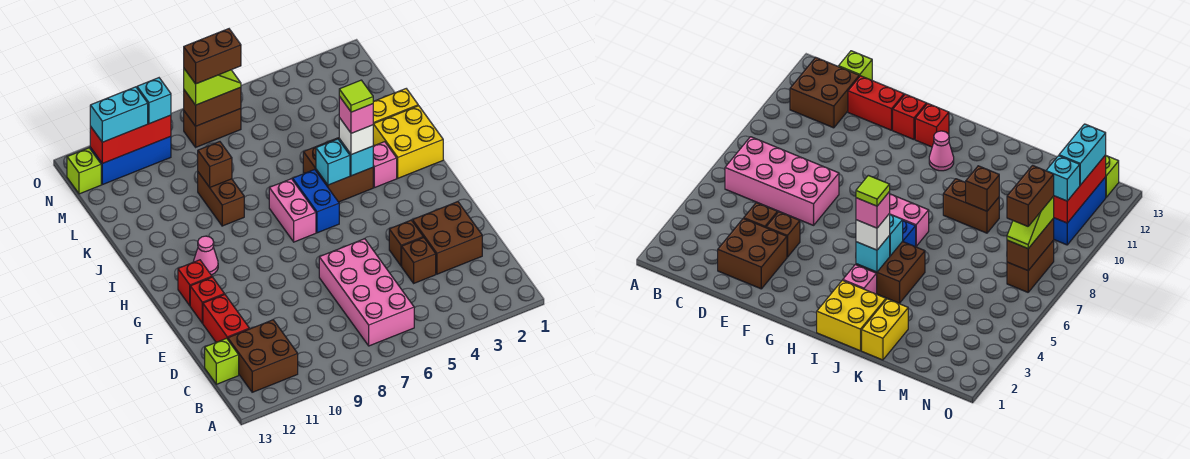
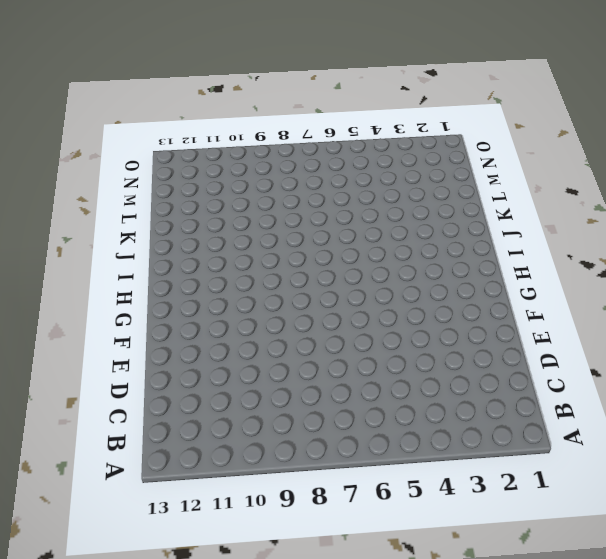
none -> pink brick B6:E7 level 1
none -> brown brick B11:C12 level 1
none -> lime brick C13 level 1
none -> brown brick D2:E3 level 1

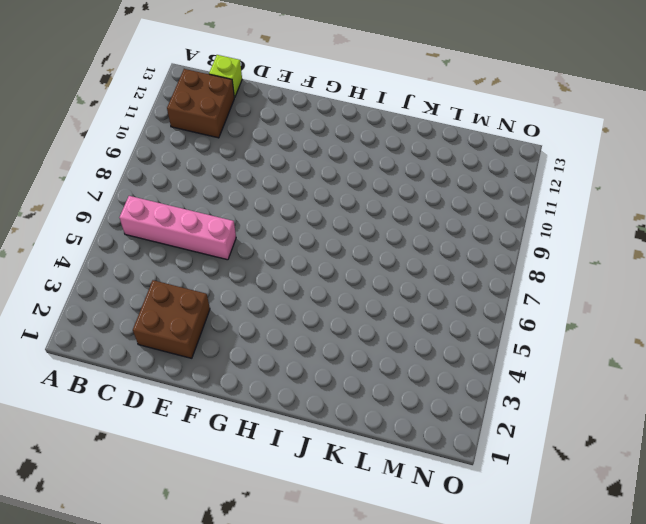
pink brick B6:E6 level 1 -> pink brick B6:E7 level 1
none -> brown brick D4 level 1
none -> red brick D12:E12 level 1
none -> brown brick E4 level 1
none -> red brick F12 level 1

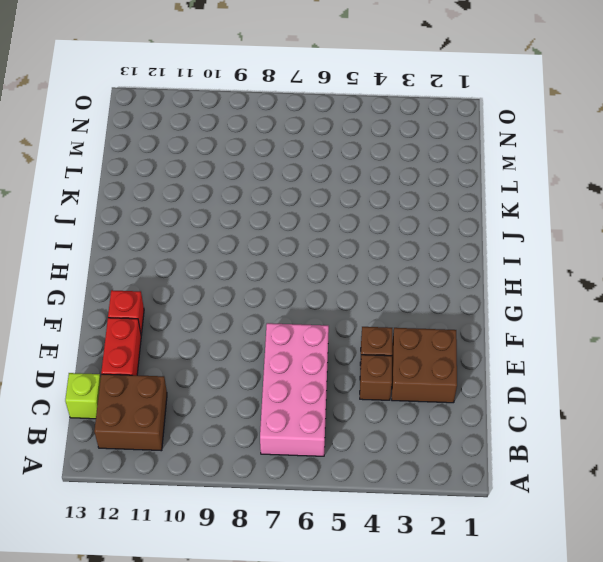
none -> red brick G12 level 1
none -> blue brick H6:I6 level 1
none -> pink brick H7:I7 level 1
none -> pink cone H11 level 1

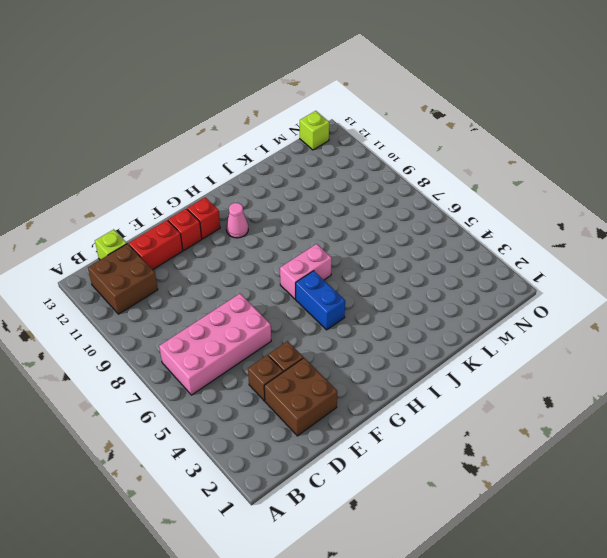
blue brick H5:H6 level 1 -> blue brick H6:I6 level 1
none -> yellow brick I1:J2 level 1
none -> pink brick I3 level 1
none -> brown brick I4:J5 level 1
none -> brown brick J9:K9 level 1

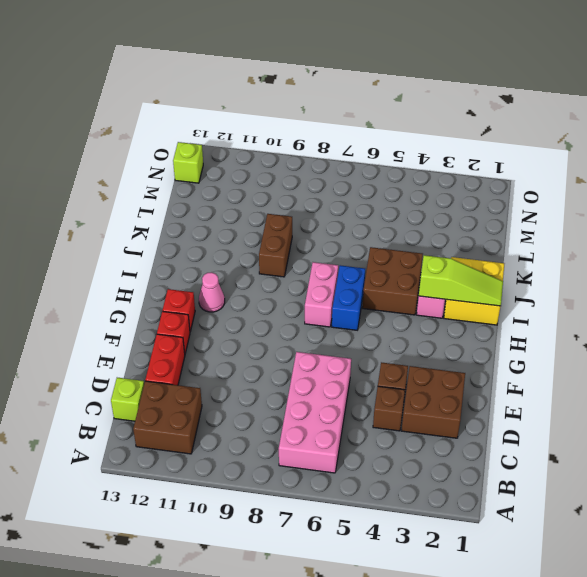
lime slope I1:I3 level 2 top 3 -> none
none -> yellow brick K1:K2 level 1
none -> brown brick N7:N8 level 1
none -> blue brick N10:N12 level 1
none -> cyan brick I4 level 2

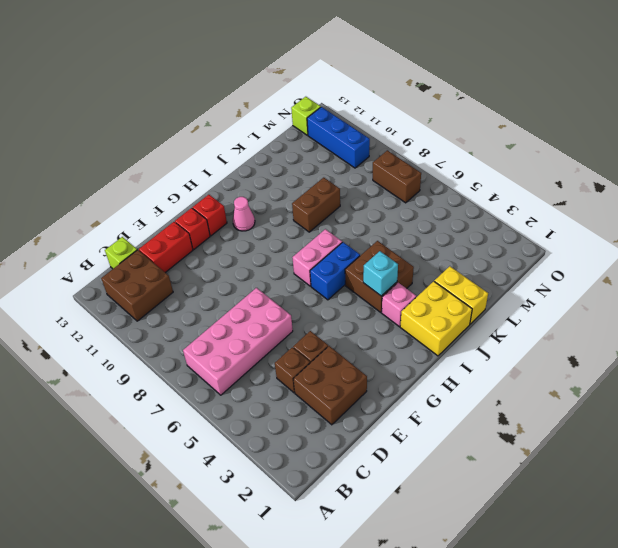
none -> cyan brick I5 level 2
none -> brown brick K9 level 2
none -> brown brick N7:N8 level 2
none -> red brick N10:N12 level 2

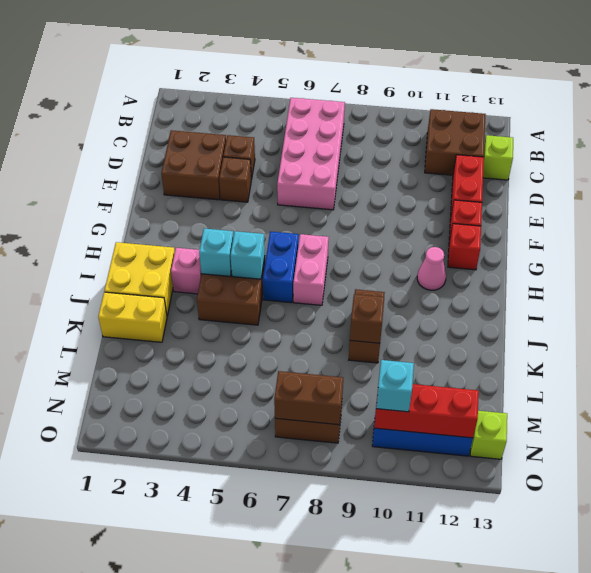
none -> white brick I4 level 3
none -> lime slope N7:N8 level 3 top 8
none -> cyan brick N11:N12 level 3
none -> pink brick I4 level 4

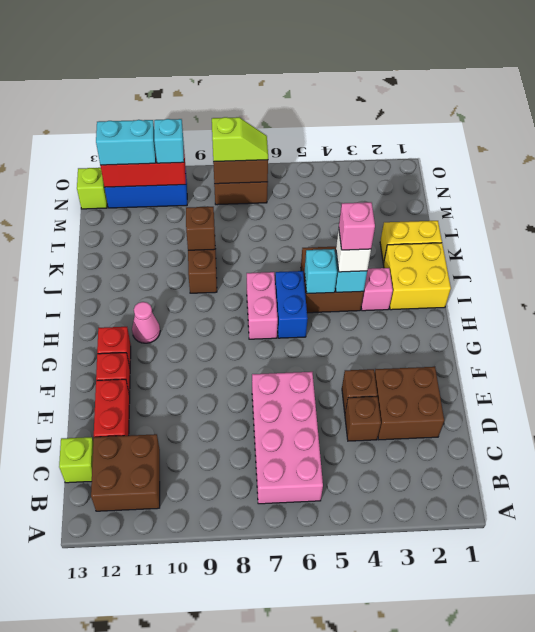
none -> brown brick N7:N8 level 4
none -> lime tile I4 level 5

